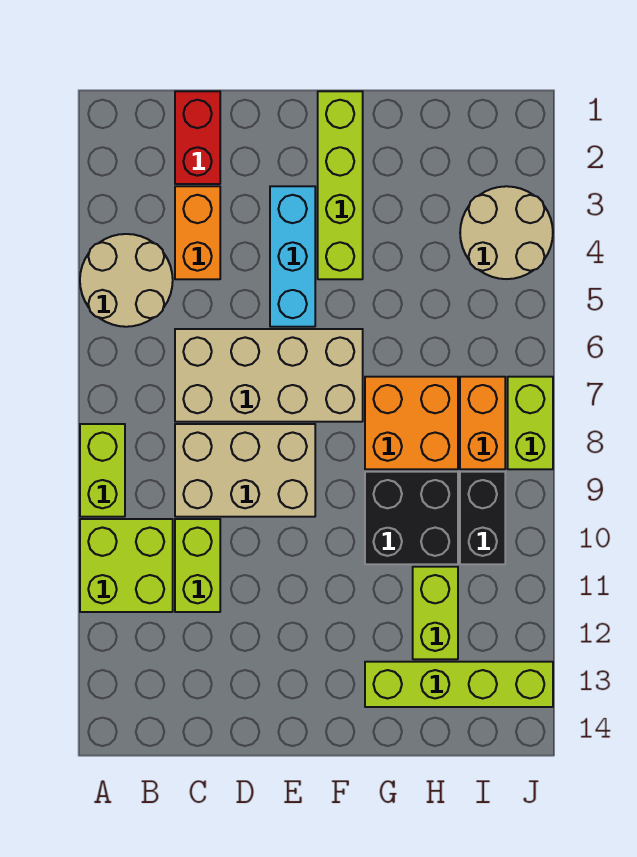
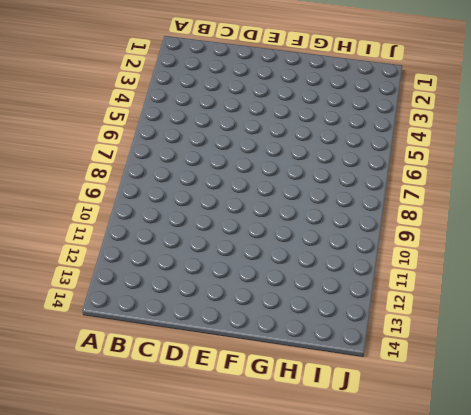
none -> tan round brick A4:B5 level 1
none -> lime brick A8:A9 level 1
none -> lime brick A10:B11 level 1

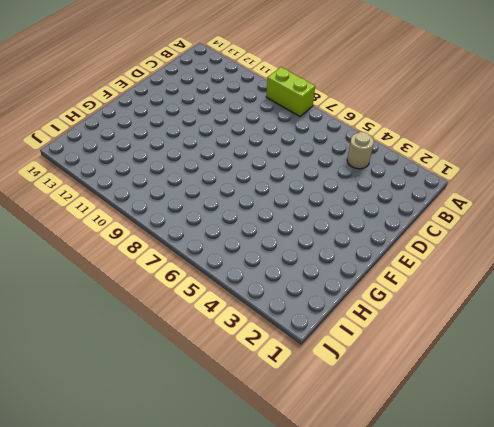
tan round brick B4 level 1 -> tan round brick A4:B5 level 1
none -> lime brick A10:B11 level 1
none -> red brick C1:C2 level 1
none -> orange brick C3:C4 level 1

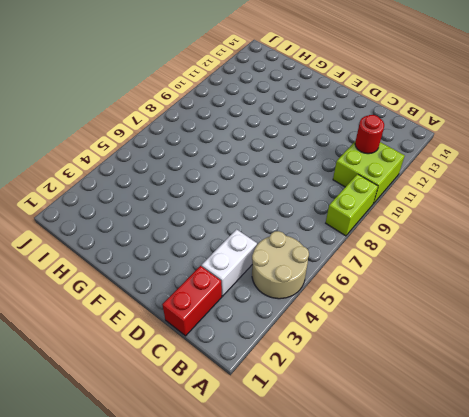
red round brick B11 level 2 -> none
white brick C3:C4 level 1 -> orange brick C3:C4 level 1
none -> tan brick C6:F7 level 1
none -> tan brick C8:E9 level 1
none -> lime brick C10:C11 level 1

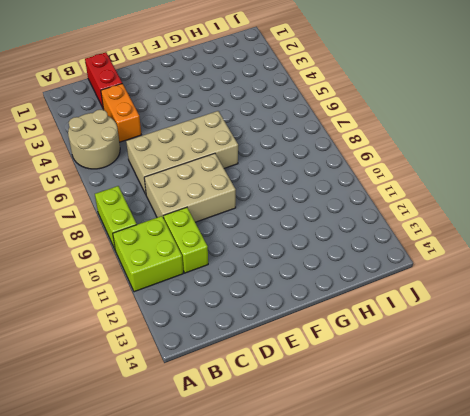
none -> cyan brick E3:E5 level 1
none -> lime brick F1:F4 level 1
none -> orange brick G7:H8 level 1

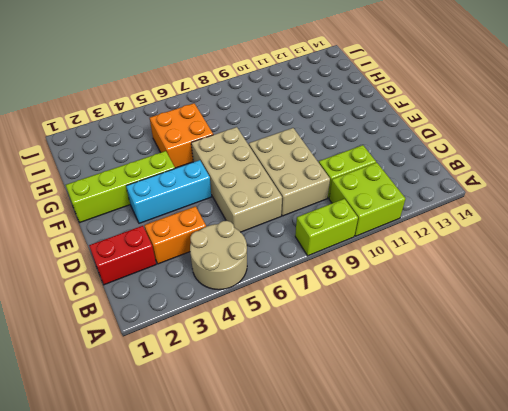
orange brick G5:H6 level 1 -> orange brick G7:H8 level 1
none -> black brick G9:H10 level 1
none -> lime brick G13:J13 level 1
none -> lime brick H11:H12 level 1

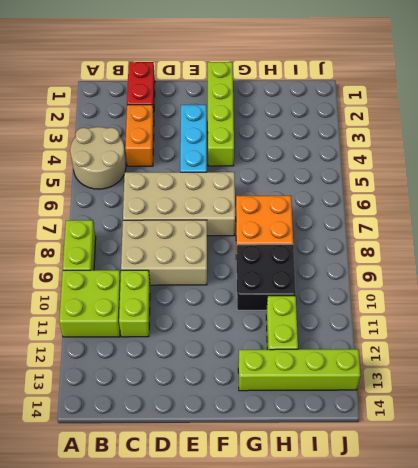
none -> tan round brick I3:J4 level 1
none -> orange brick I7:I8 level 1
none -> black brick I9:I10 level 1

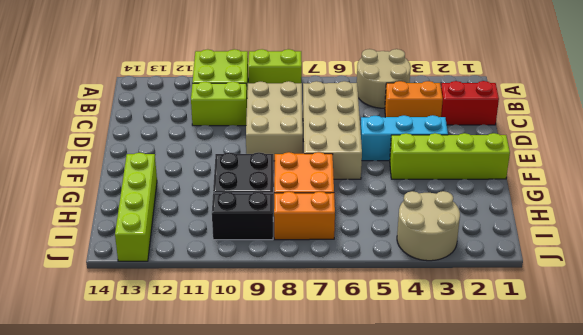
none -> lime brick H11:H12 level 1
none -> lime brick J7:J8 level 1

